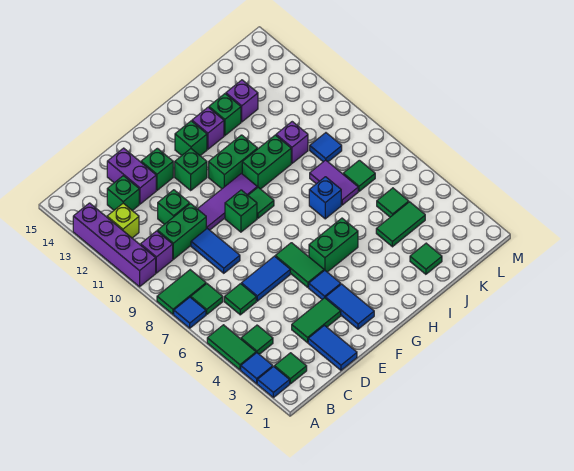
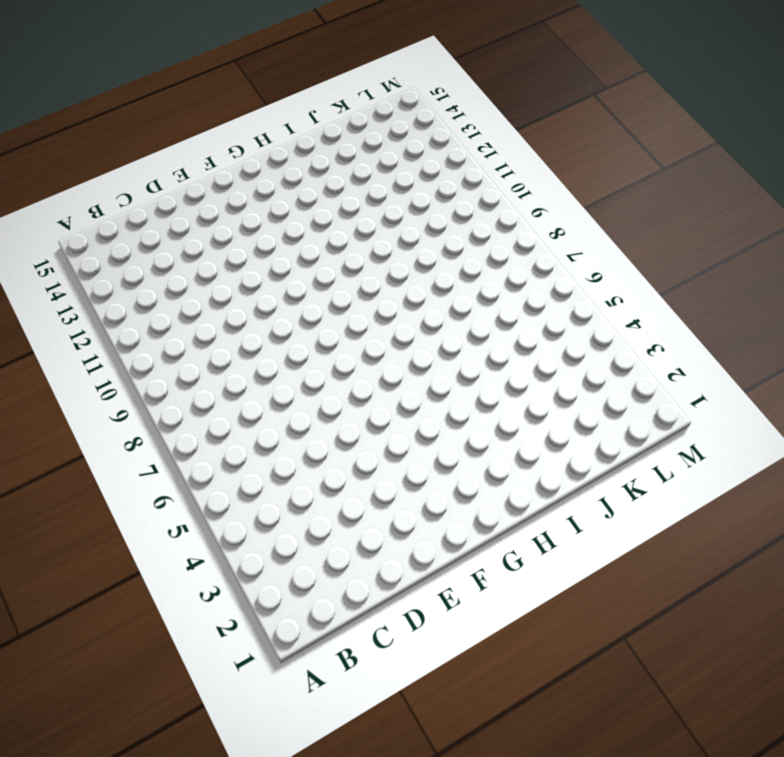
none -> blue tile A2 level 1
none -> blue tile A3 level 1
none -> green tile A4:A5 level 1
none -> blue tile A7 level 1

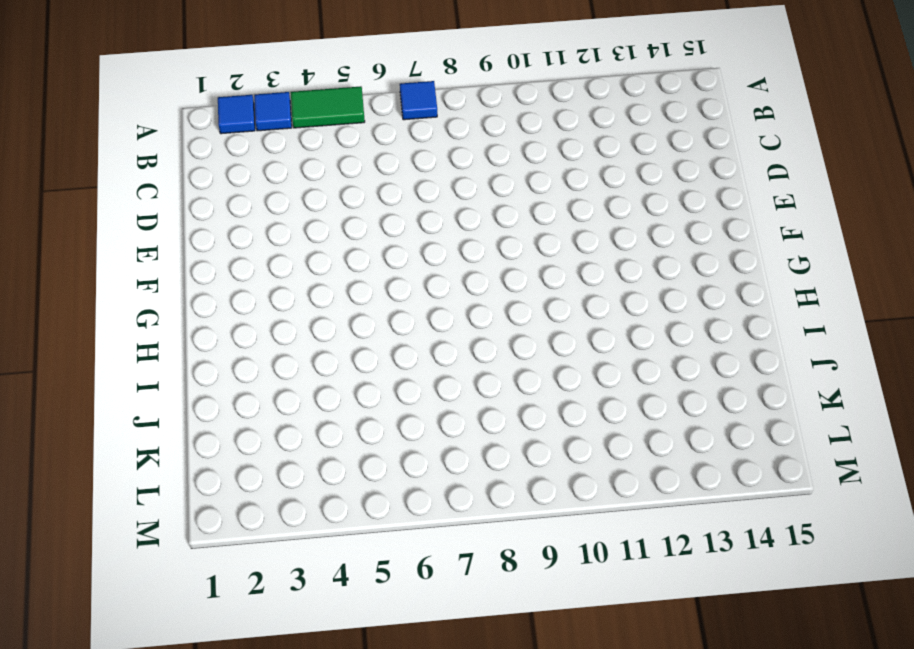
none -> green tile A8:B8 level 1
none -> purple brick A10:A13 level 1
none -> green tile B2 level 1
none -> green tile B4 level 1

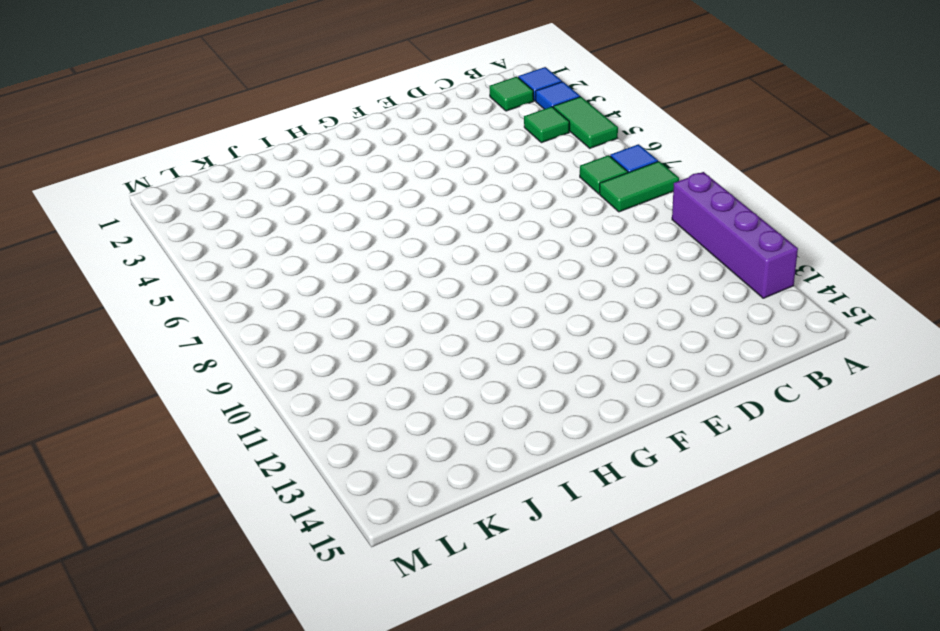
none -> purple brick B10 level 1
none -> lime brick B12 level 1
none -> green tile C6 level 1
none -> green brick C10:D10 level 1

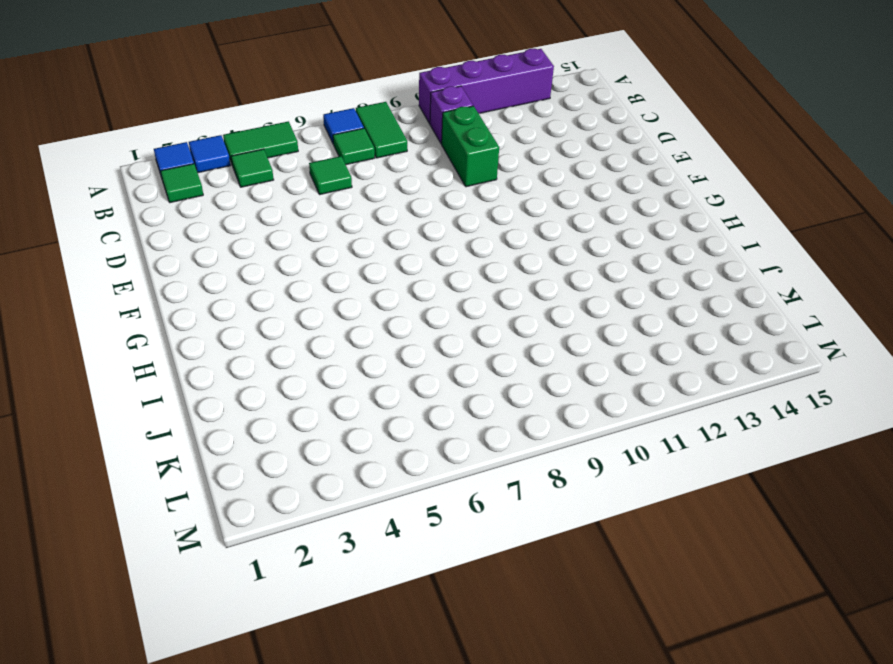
none -> lime brick B12 level 1
none -> green brick C13 level 1
none -> blue tile D1:D2 level 1
none -> green tile D3:E3 level 1

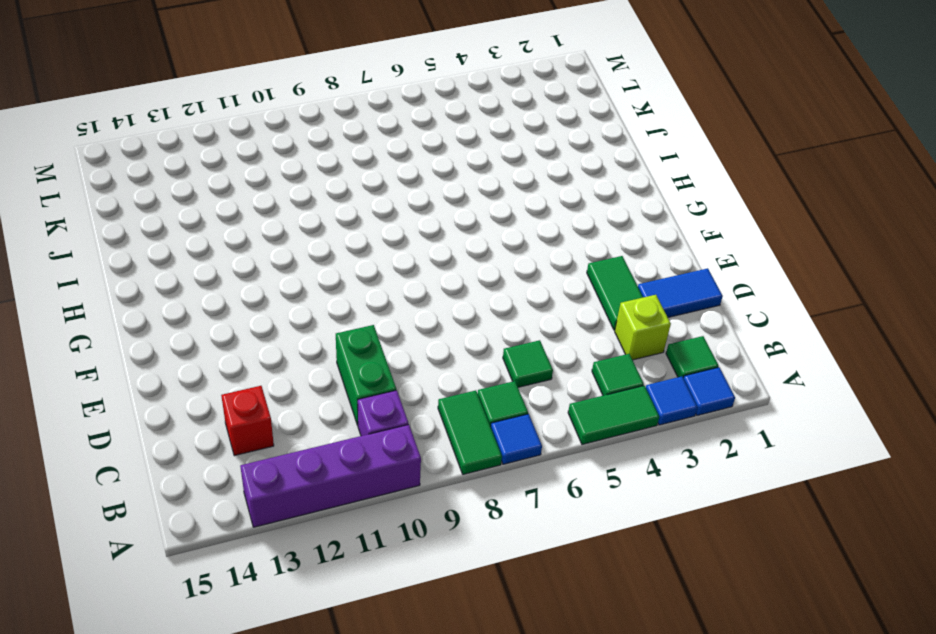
lime brick C3 level 1 -> lime brick B12 level 1
red brick C13 level 1 -> green brick C13 level 1
none -> blue tile D6:E6 level 1
none -> blue tile D8:D9 level 1
none -> green brick D11 level 1
none -> purple brick D13:D14 level 1

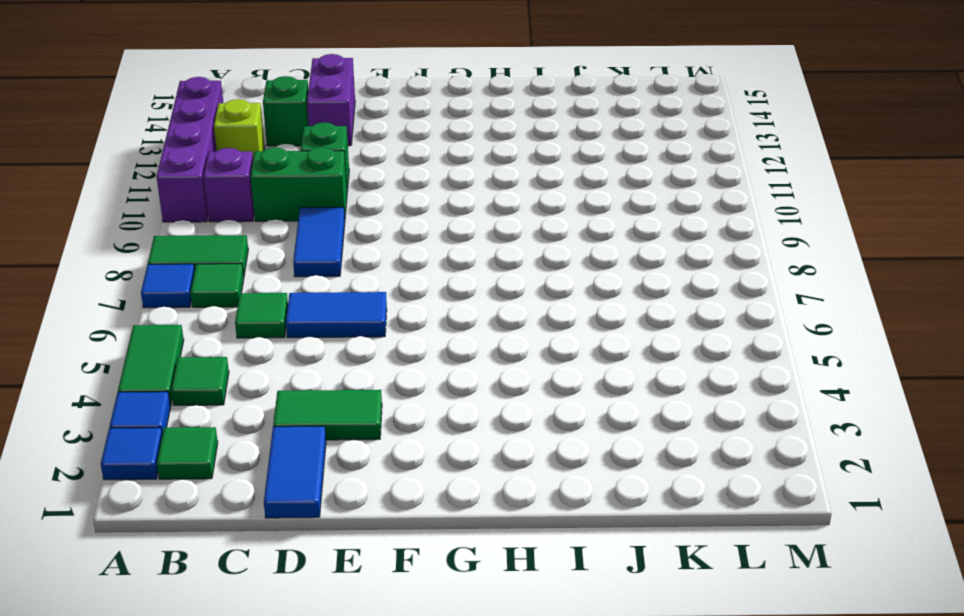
none -> purple tile E10:G10 level 1
none -> green brick E13 level 1
none -> blue tile F2:F3 level 1
none -> blue tile F4 level 1

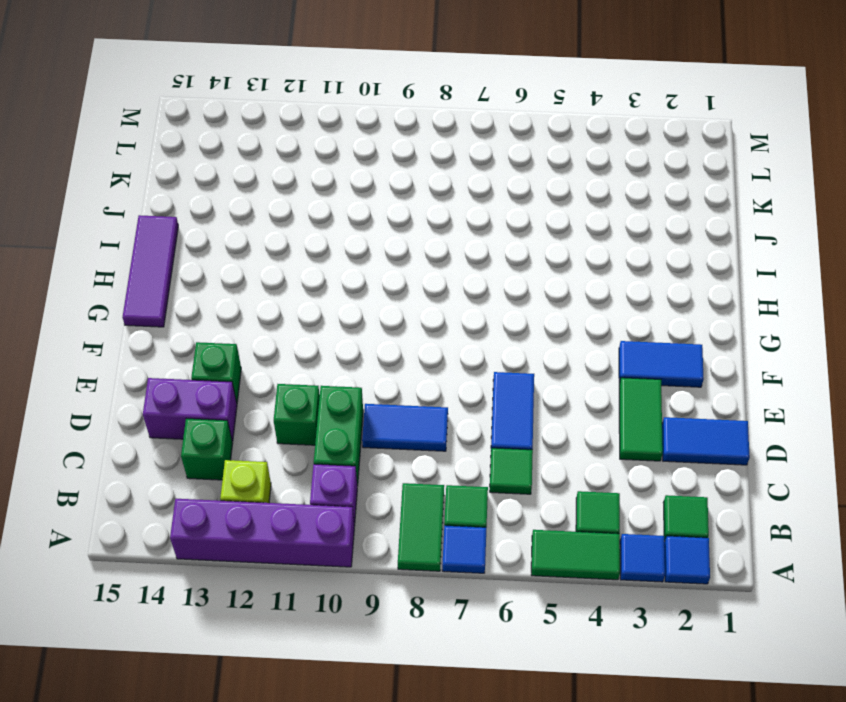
purple tile G15:I15 level 1 -> purple tile E10:G10 level 1
none -> blue tile F4 level 1
none -> green tile F5:F6 level 1
none -> green brick F9 level 1
none -> green brick F12 level 1

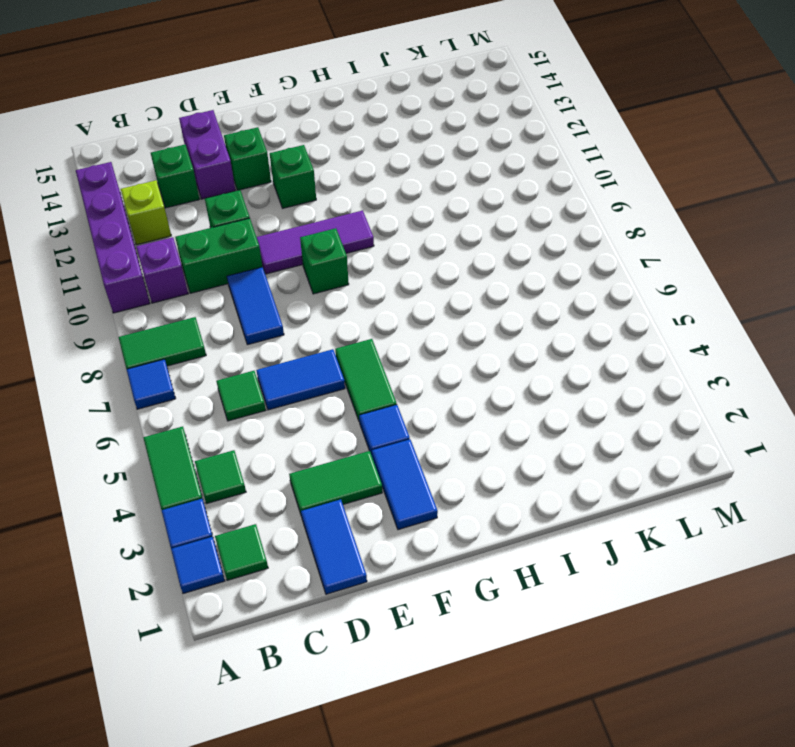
none -> green tile B7 level 1
none -> green brick G5:H5 level 1
none -> green tile G9 level 1
none -> green brick G11:H11 level 1

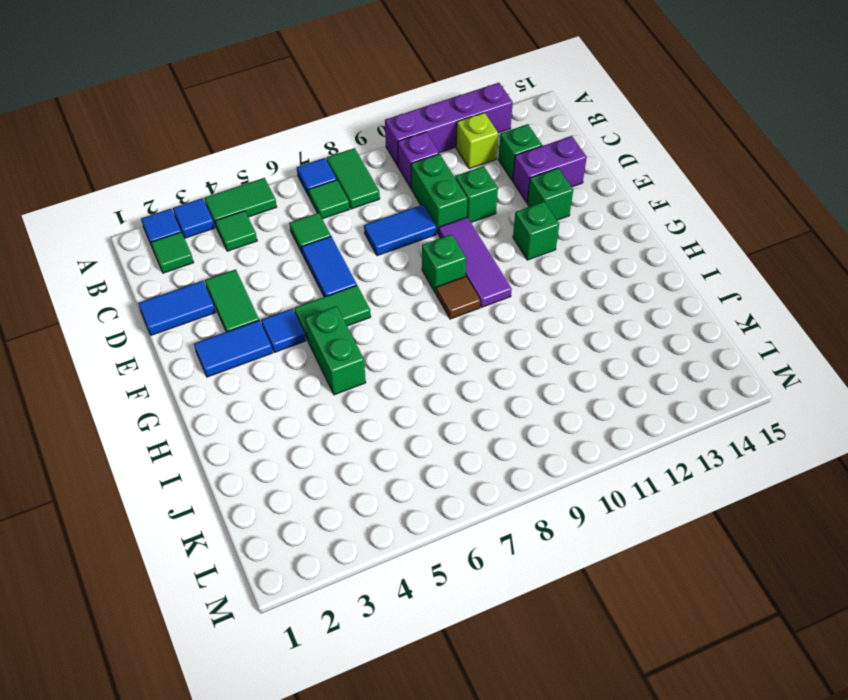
brown tile G9 level 1 -> green tile G9 level 1
none -> green brick G11:H11 level 1
none -> green brick G13 level 1
none -> green brick H10:I10 level 1
none -> purple brick H13 level 1

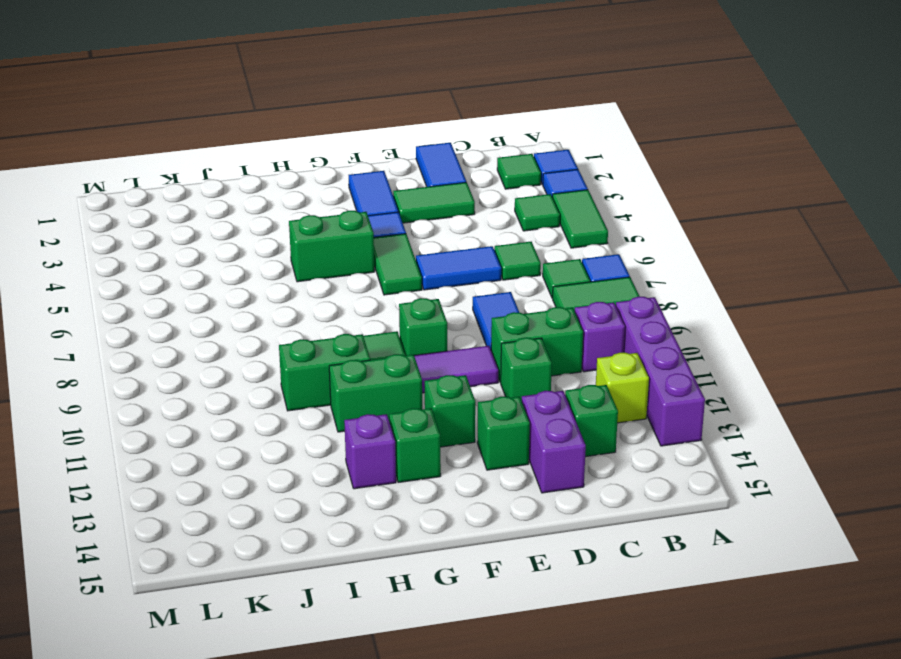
none -> blue brick I7 level 1
none -> green brick I13 level 1
none -> green tile J2 level 1
none -> green tile J4:K4 level 1

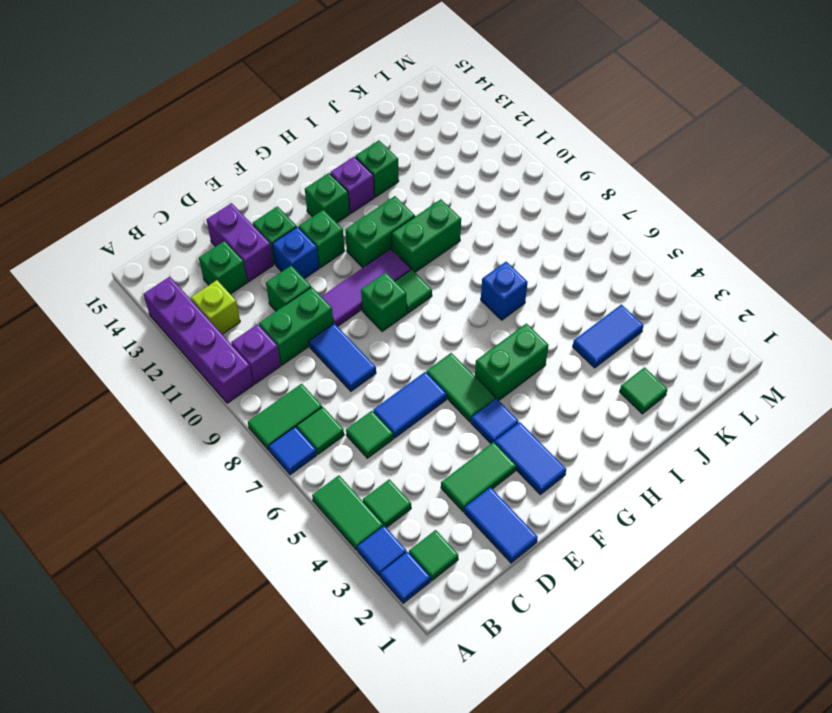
blue brick E12 level 1 -> none
blue tile J4:K4 level 1 -> green tile J4:K4 level 1
none -> purple tile J7:J8 level 1
none -> purple brick J10 level 1
none -> purple brick J13 level 1
none -> green tile K5 level 1

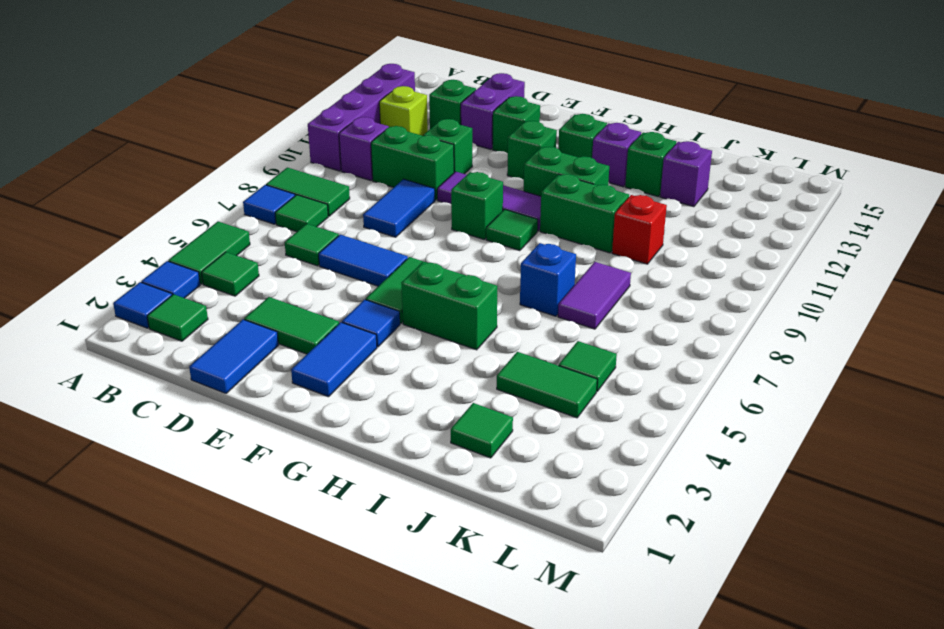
red brick J10 level 1 -> purple brick J10 level 1
none -> green tile K7 level 1
none -> blue tile K9 level 1

